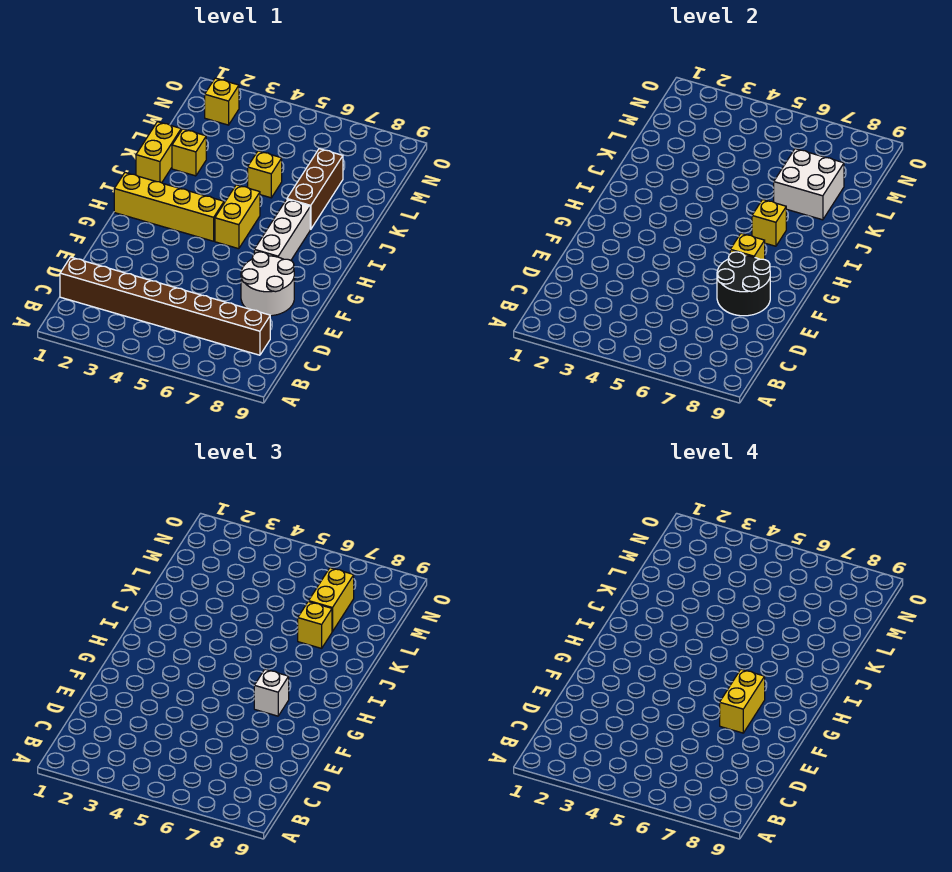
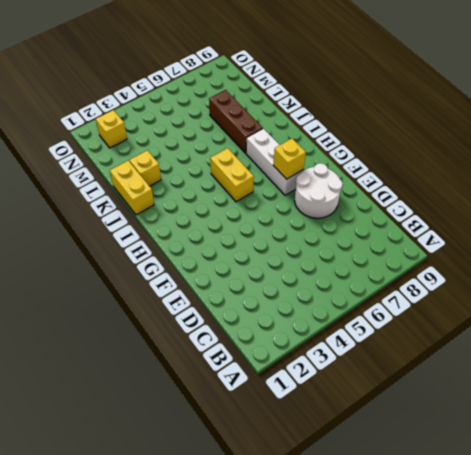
none -> brown brick C1:C8 level 1
none -> yellow brick H1:H4 level 1
none -> yellow brick K5 level 1

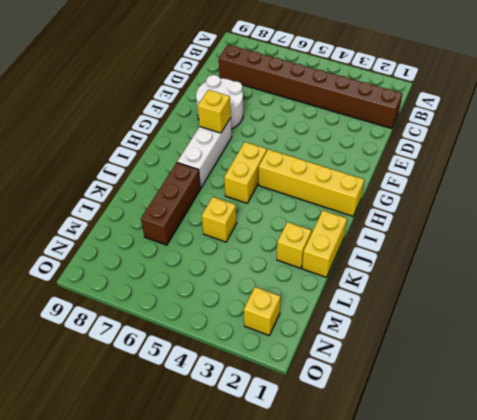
none -> black round brick E7:F8 level 2
none -> yellow brick I7 level 2
none -> white brick K7:L8 level 2

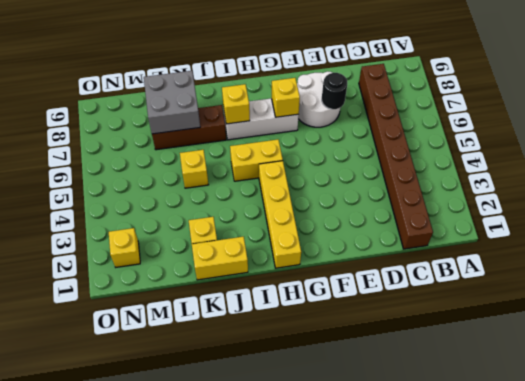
black round brick E7 level 2 -> black round brick E7:F8 level 2
grey brick K7:L8 level 2 -> white brick K7:L8 level 2
none -> white brick G7 level 3
none -> yellow brick K7 level 3
none -> yellow brick L7:M7 level 3

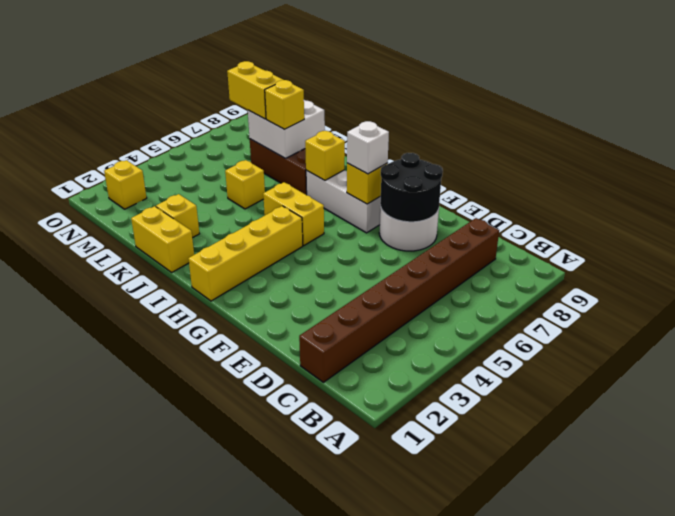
none -> yellow brick F7:G7 level 4

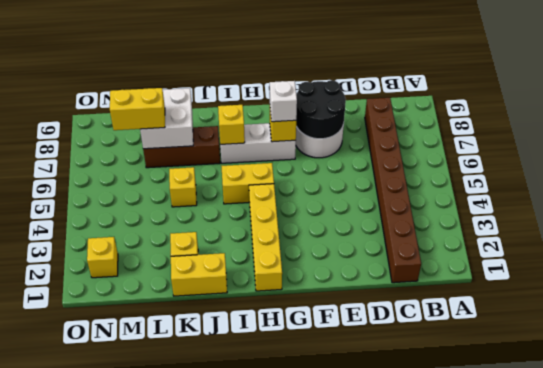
none -> yellow brick K7 level 3
none -> yellow brick F7:G7 level 4

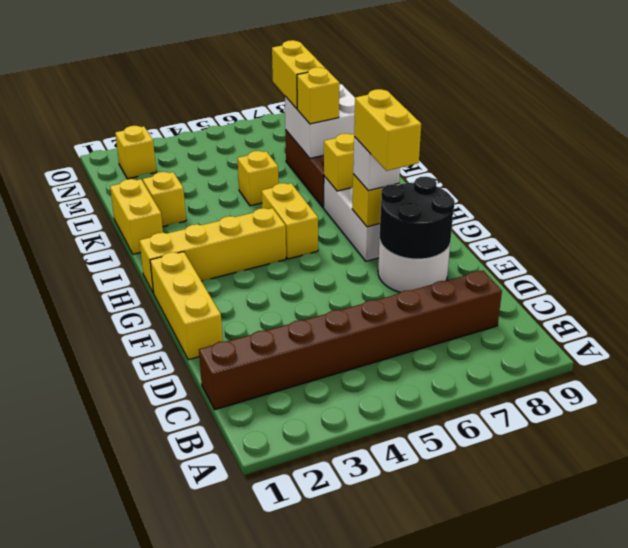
yellow brick E1:G1 level 1 -> none

